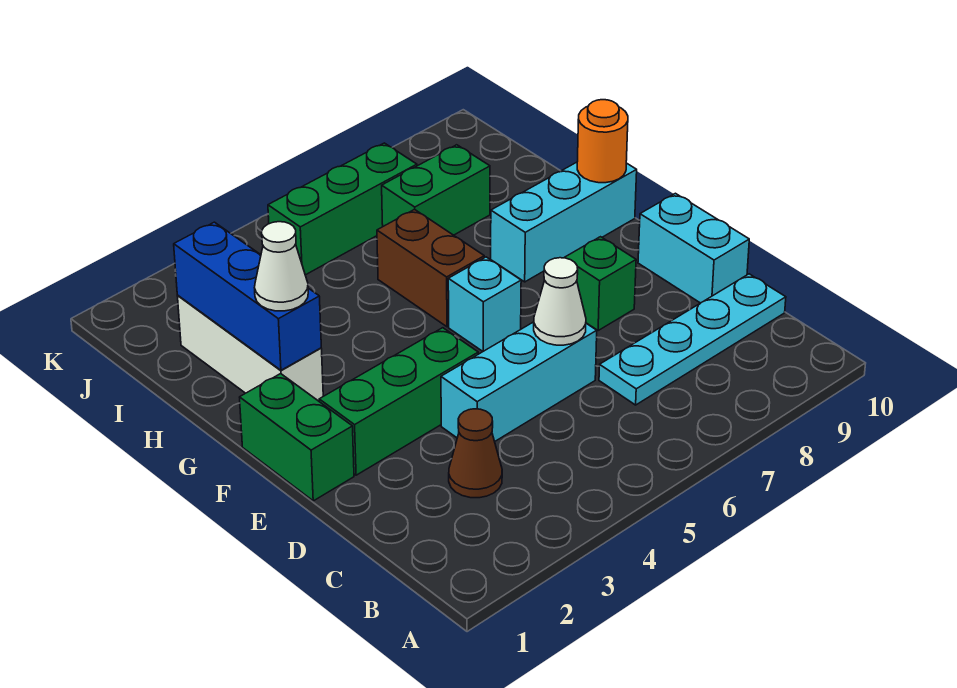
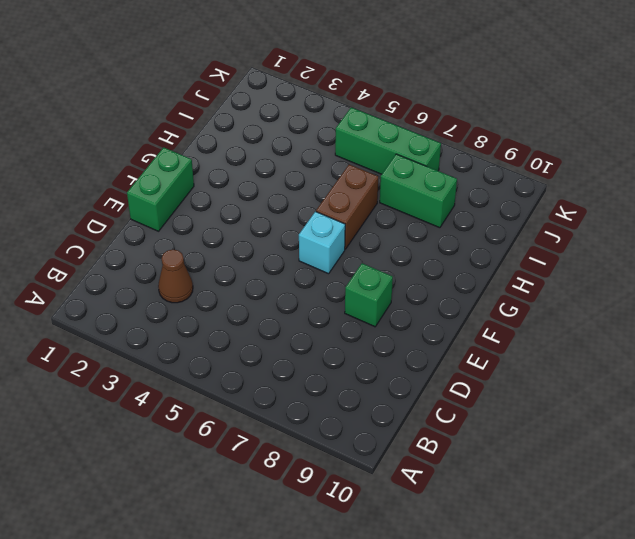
none -> cyan plate C7:C10 level 1
none -> cyan brick D4:D6 level 1
none -> cyan brick D10:E10 level 1

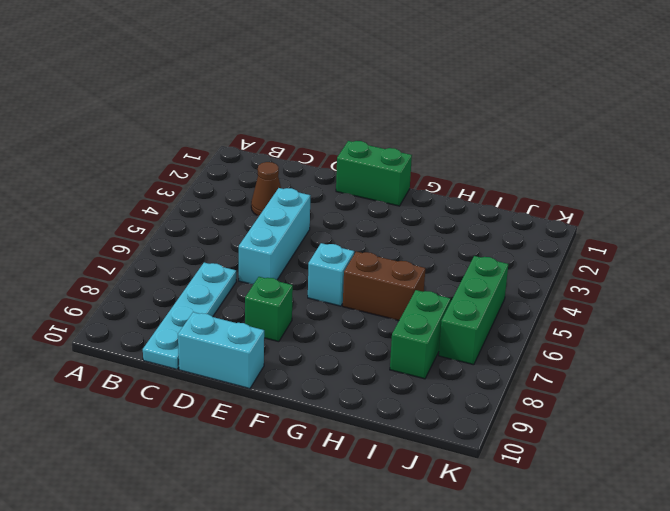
none -> green brick E2:E4 level 1
none -> white brick G2:I2 level 1
none -> cyan brick G8:G10 level 1

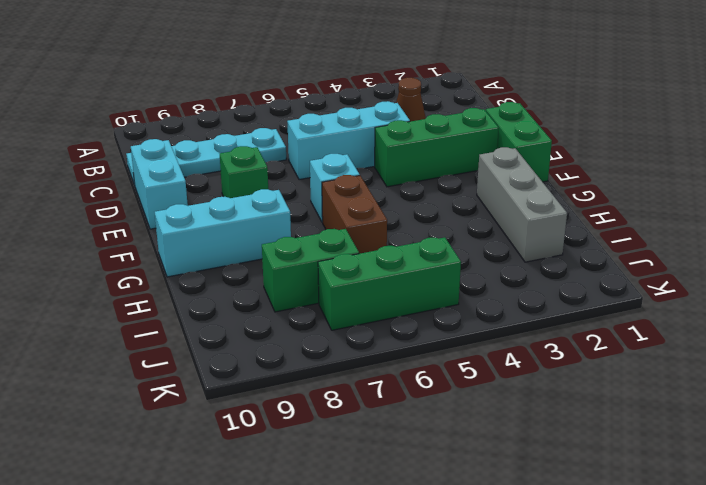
grey brick G2:I2 level 1 -> white brick G2:I2 level 1
none -> white cone D6 level 2
none -> blue brick G2:I2 level 2
none -> orange round brick G10 level 2

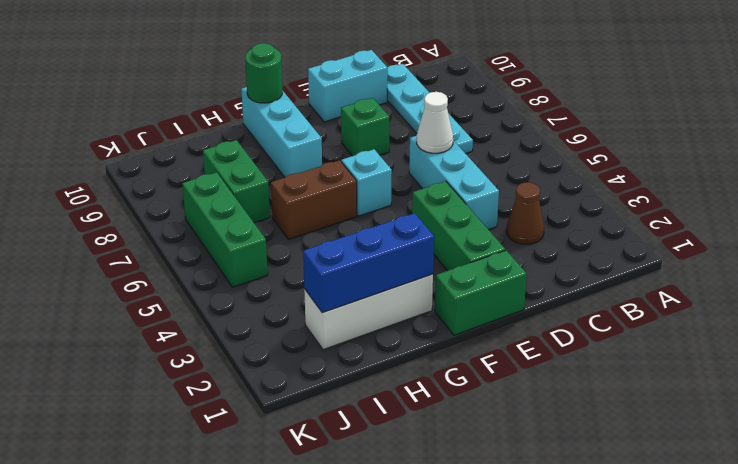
green round brick G10 level 2 -> orange round brick G10 level 2
none -> white cone G2 level 3

